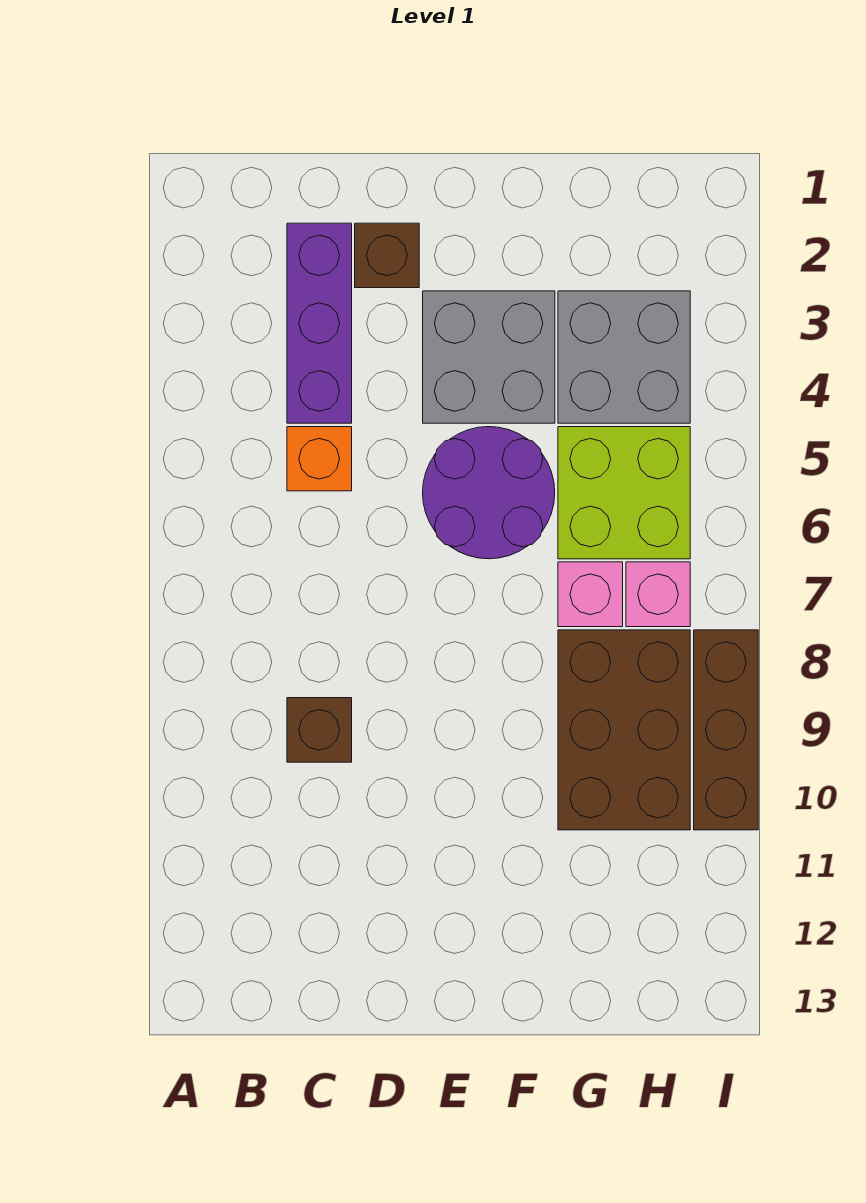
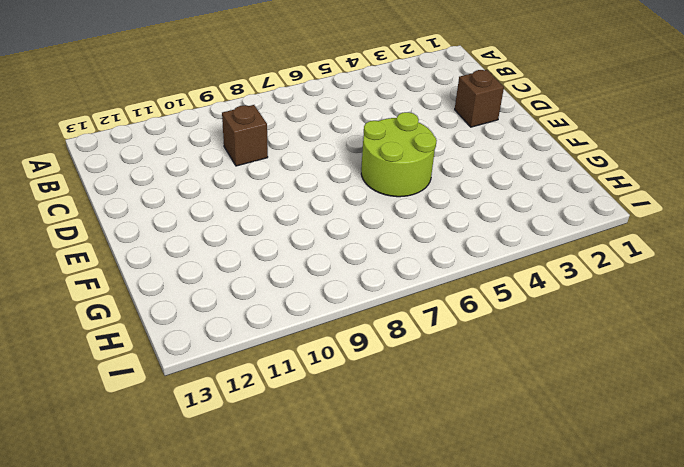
lime round brick E5:F6 level 1 -> purple round brick E5:F6 level 1
none -> purple brick C2:C4 level 1
none -> orange brick C5 level 1
none -> grey brick E3:F4 level 1

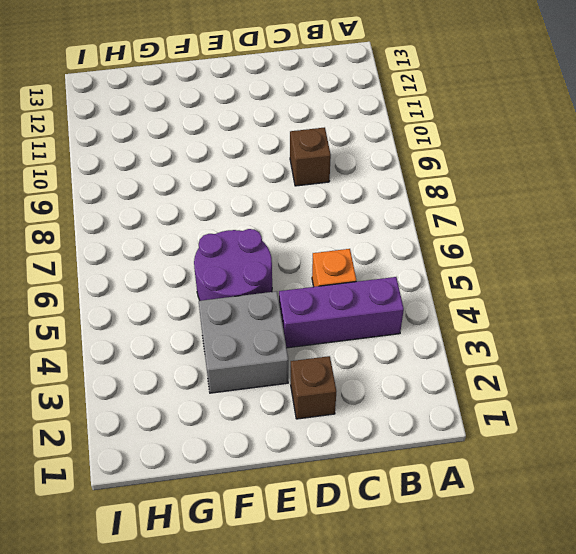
purple brick B4:D4 level 1 -> purple brick C2:C4 level 1
none -> grey brick G3:H4 level 1
none -> lime brick G5:H6 level 1
none -> pink brick G7 level 1

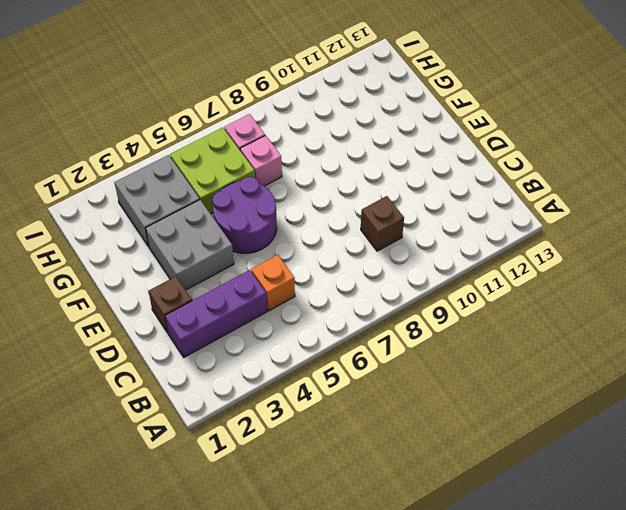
none -> brown brick G8:H10 level 1
none -> brown brick I8:I10 level 1

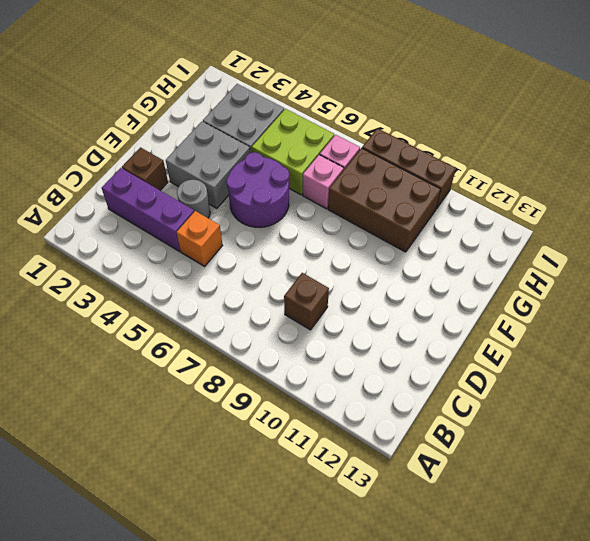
grey round brick D4 level 1 -> none

